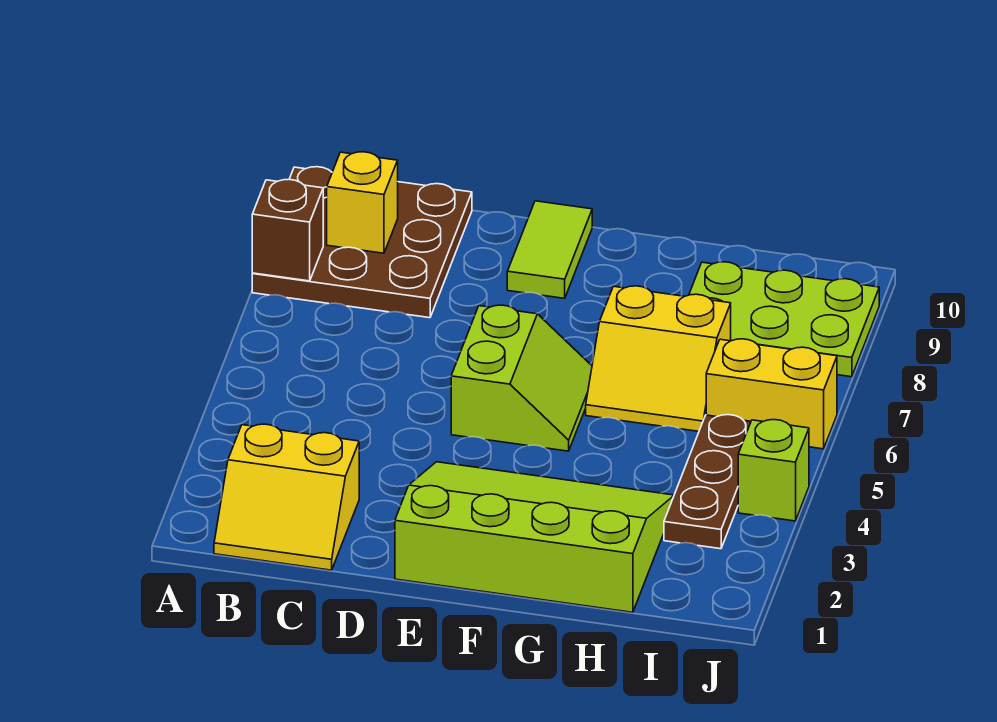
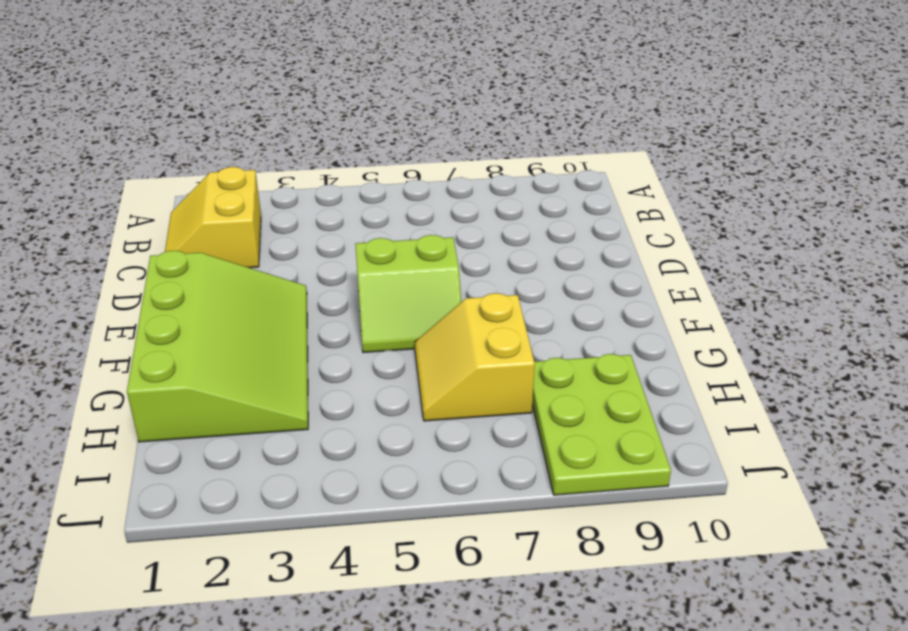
none -> brown plate A8:C10 level 1
none -> lime tile E9:E10 level 1
none -> brown plate I3:I5 level 1

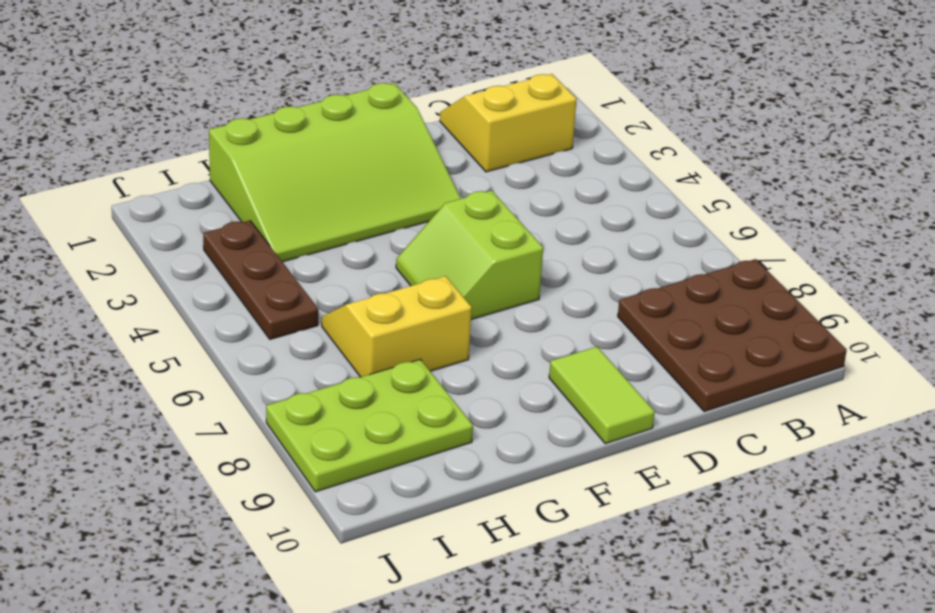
none -> yellow brick I6:J6 level 1
none -> lime brick J4 level 1
none -> brown brick A8 level 2

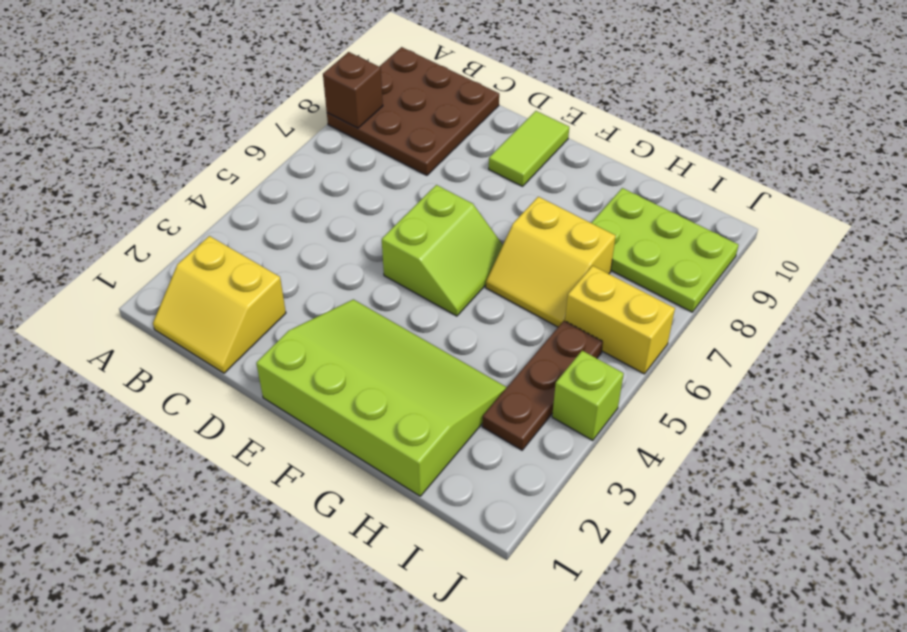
none -> yellow brick B9 level 2

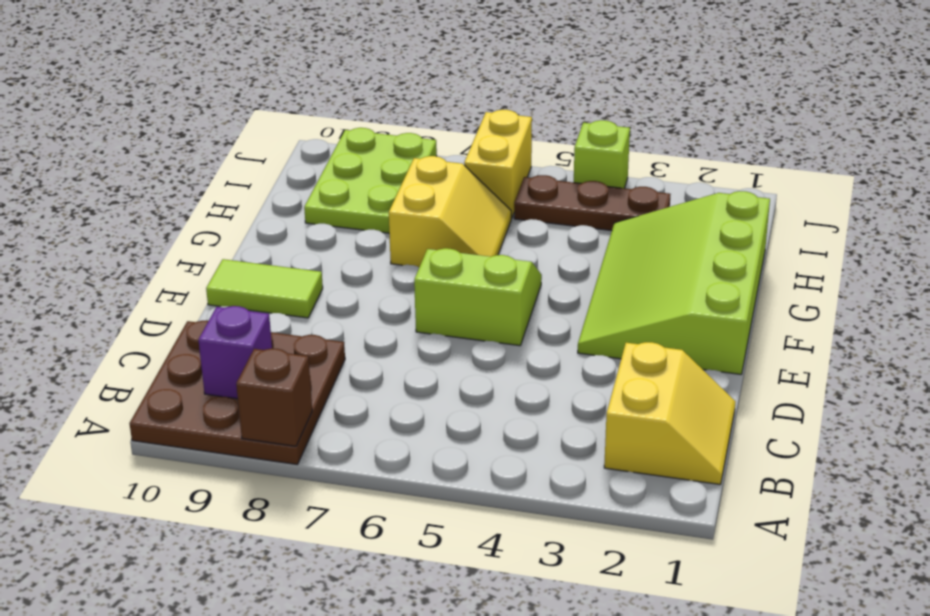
purple brick B9 level 2 -> yellow brick B9 level 2

